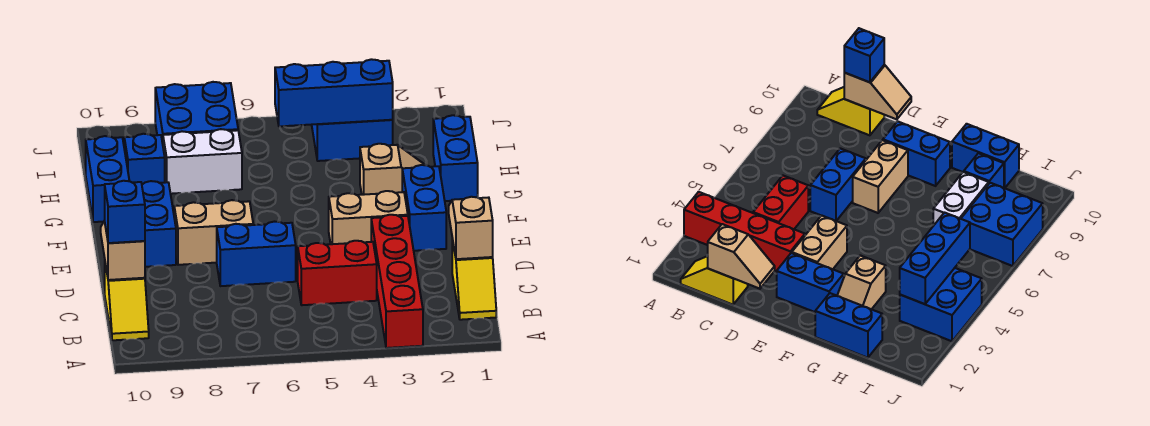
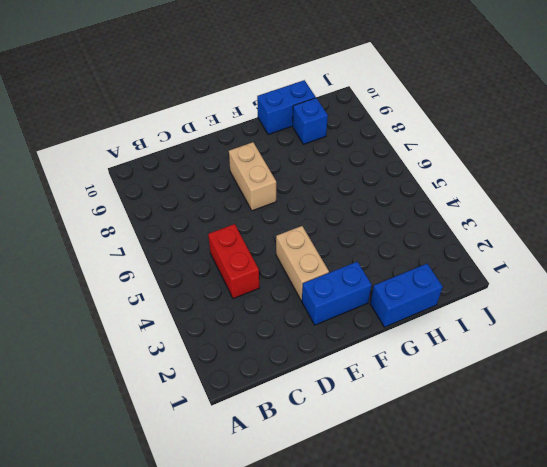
none -> red brick A3:D3 level 1
none -> yellow slope B1:C1 level 1 top C
none -> yellow slope B10:C10 level 1 top C

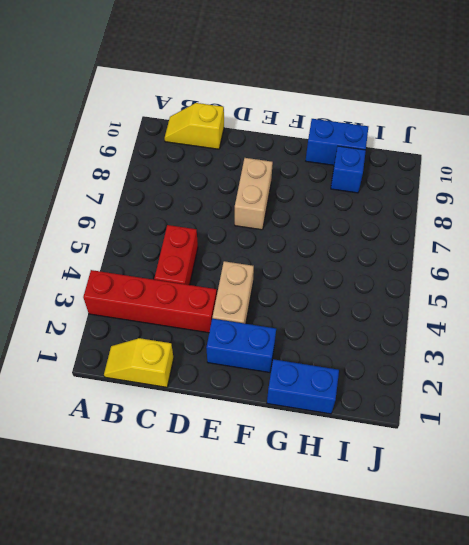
none -> blue brick D6:D7 level 1
none -> blue brick E9:F9 level 1
none -> tan slope G2:G3 level 1 top 3

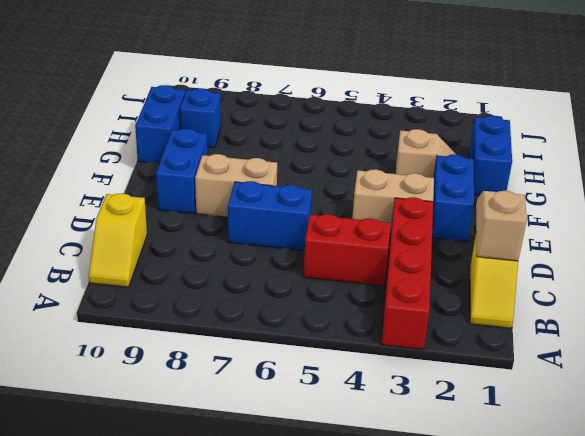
none -> white brick H7:H8 level 1
none -> blue brick I3:J4 level 1
none -> blue brick I7:J8 level 1

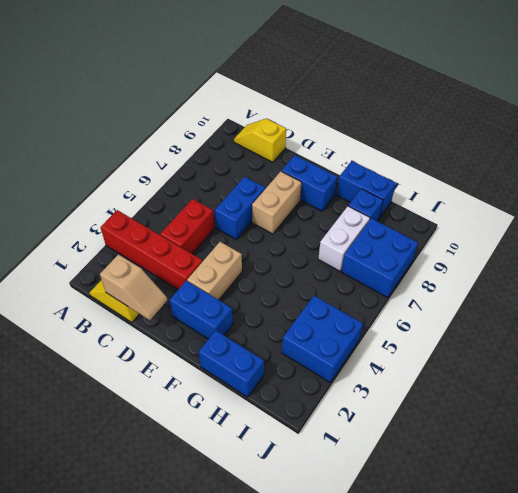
none -> tan slope G2:G3 level 1 top 3
none -> tan slope C10:D10 level 2 top C
none -> blue brick I3:I5 level 2

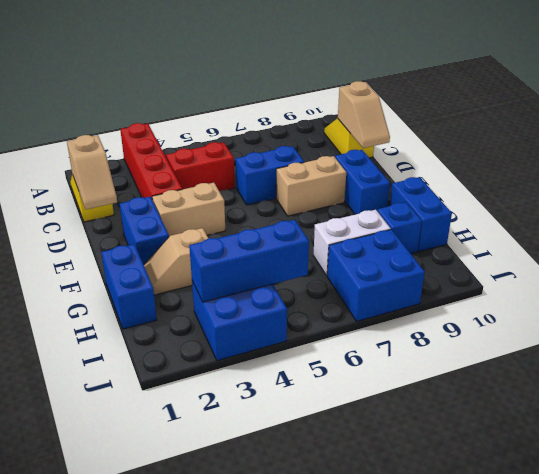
none -> blue brick C10 level 3

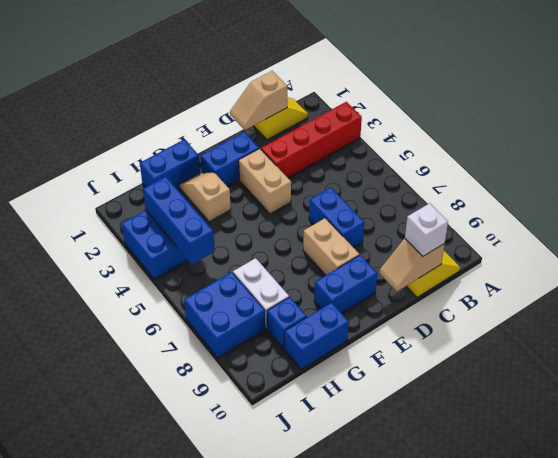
white brick C10 level 3 -> blue brick C10 level 3
none -> red brick C4:C5 level 1

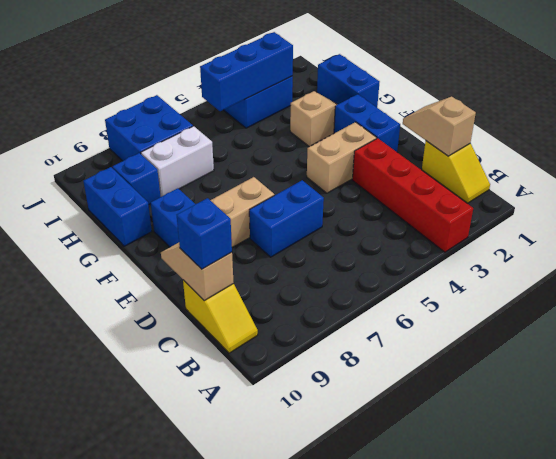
none -> red brick C4:C5 level 1

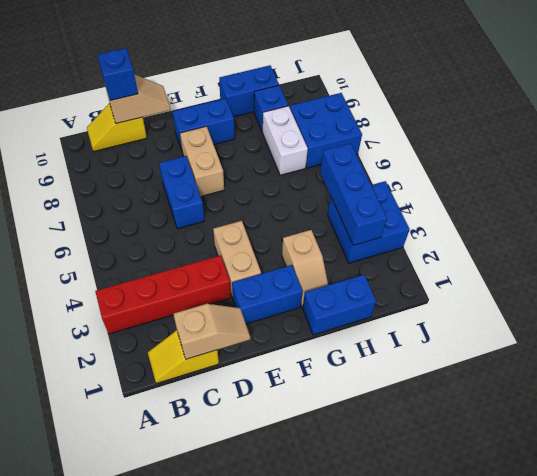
none -> red brick C4:C5 level 1

